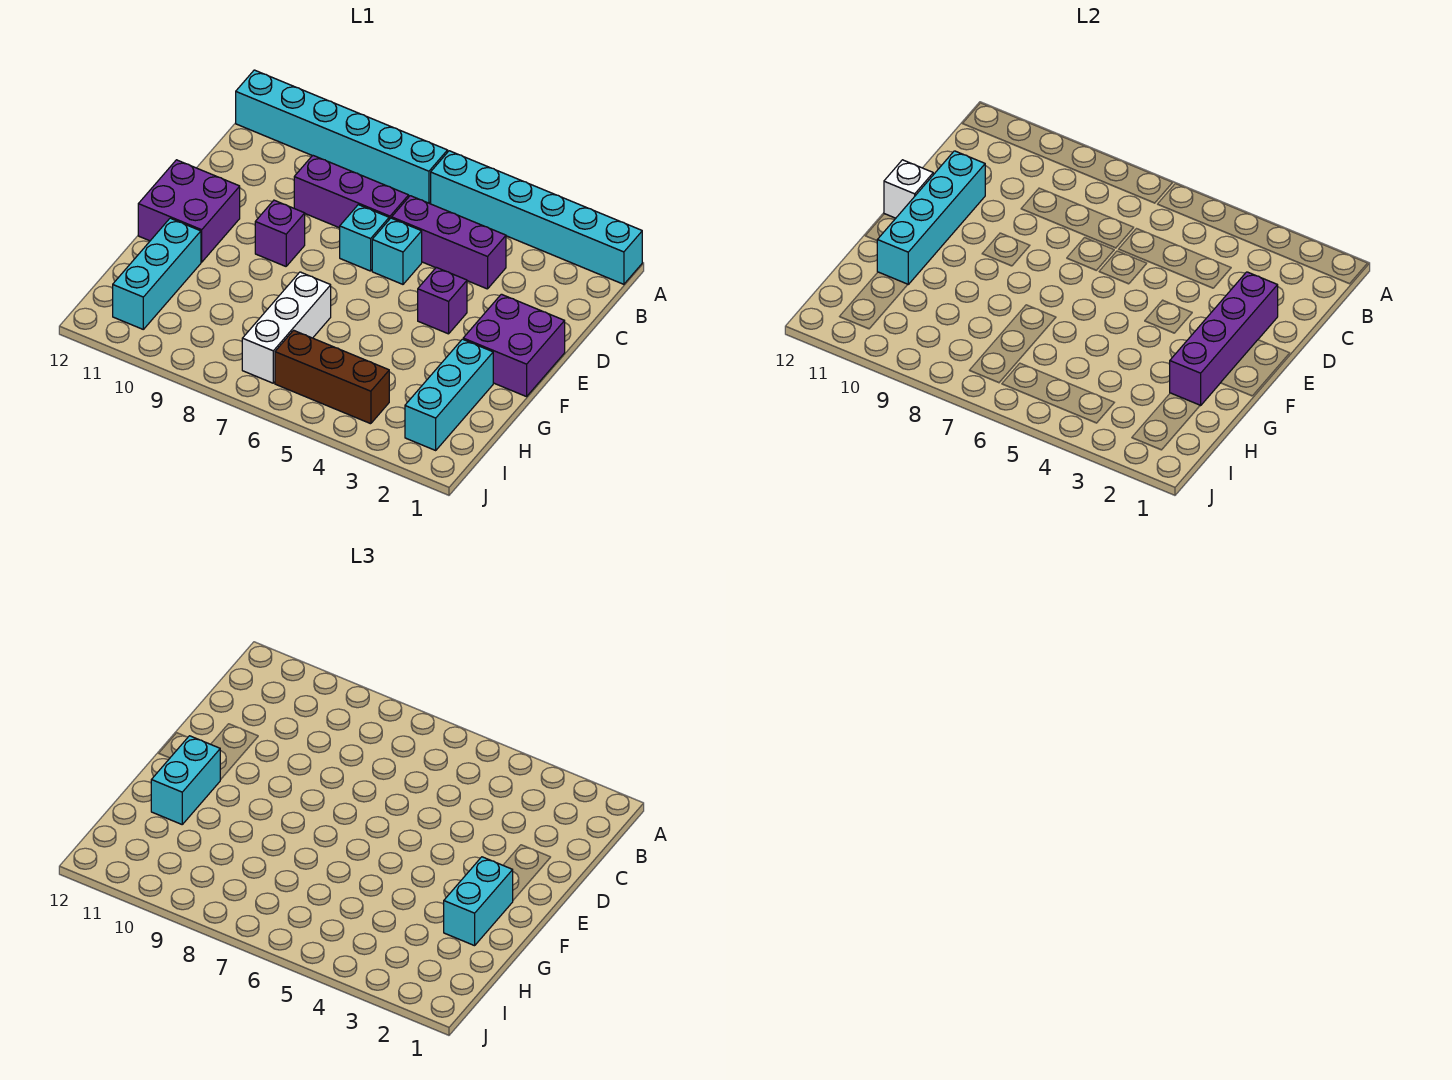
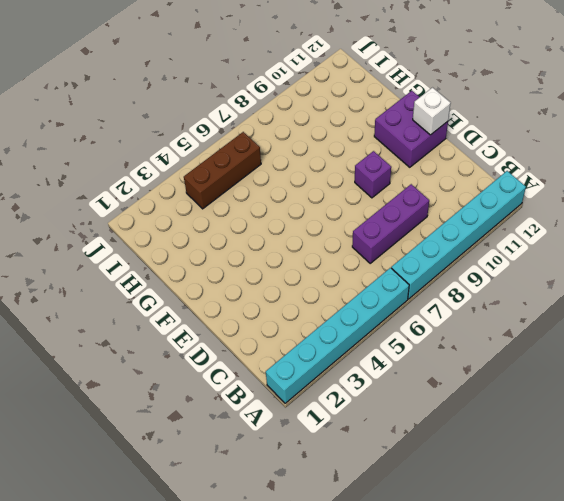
none -> purple brick C4:C6 level 1
none -> cyan brick D6 level 1
none -> cyan brick D7 level 1

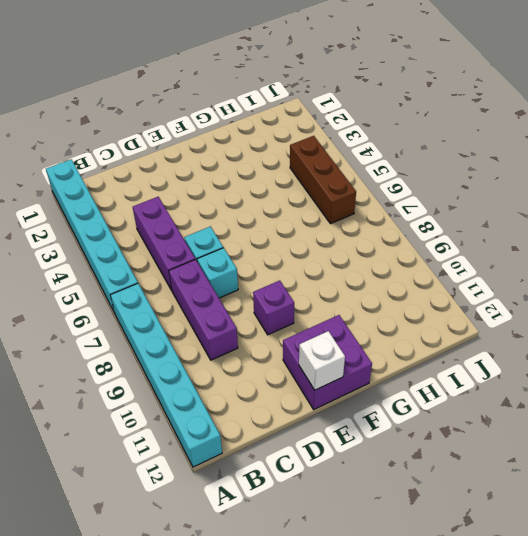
none -> purple brick E1:F2 level 1
none -> purple brick E4 level 1
none -> cyan brick G2:I2 level 1

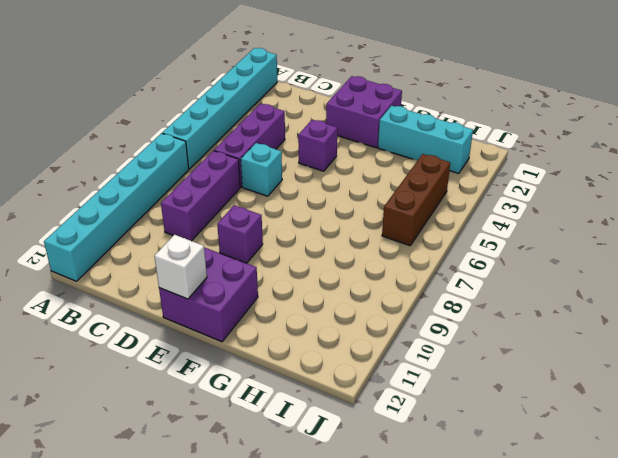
none -> cyan brick D7 level 1
none -> white brick G7:I7 level 1
none -> cyan brick G11:I11 level 1

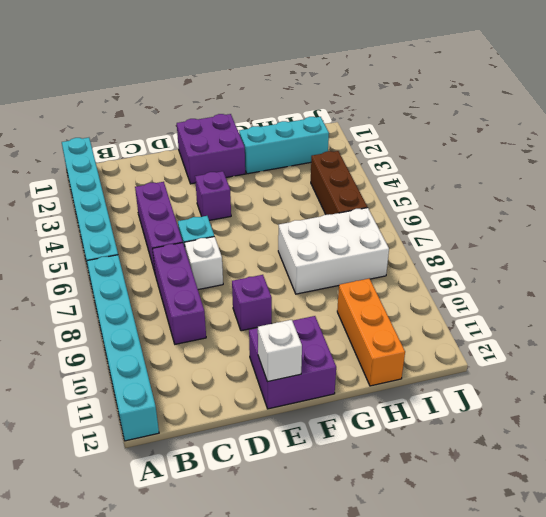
white brick D7 level 1 -> cyan brick D7 level 1
white brick G7:I8 level 1 -> white brick G7:I7 level 1
orange brick H10:H12 level 1 -> cyan brick G11:I11 level 1
none -> purple brick D2:G2 level 2
none -> cyan brick D11:G11 level 2
none -> cyan brick F2:G2 level 3

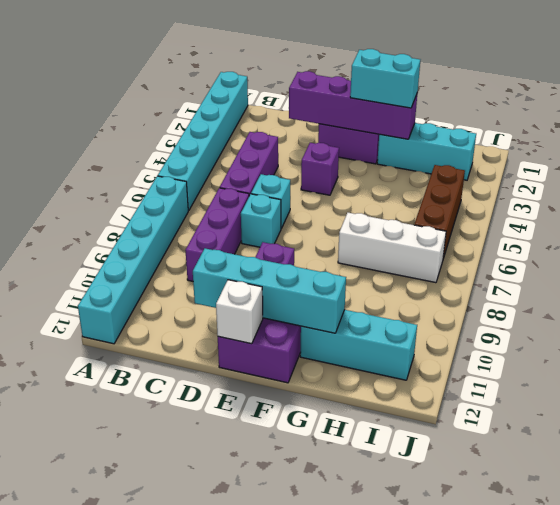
none -> cyan brick F11:G11 level 3

